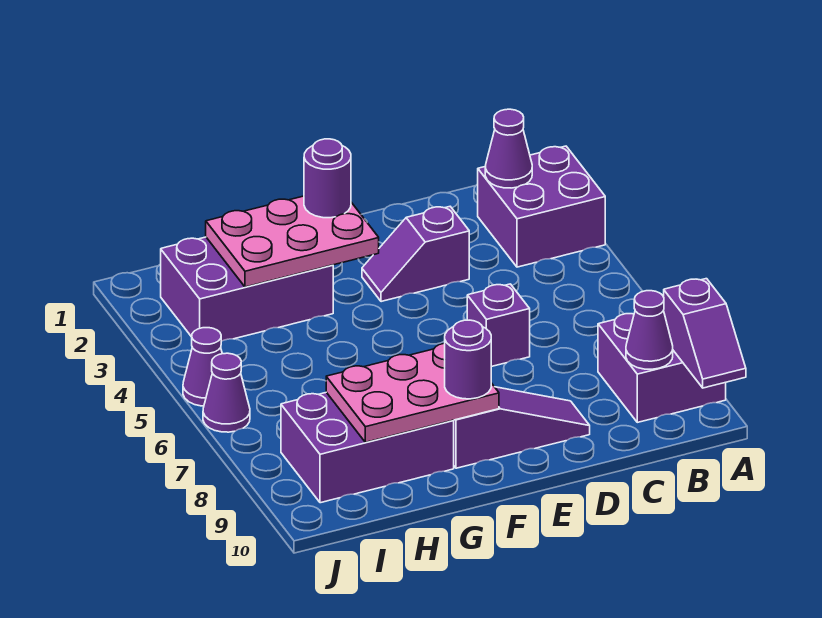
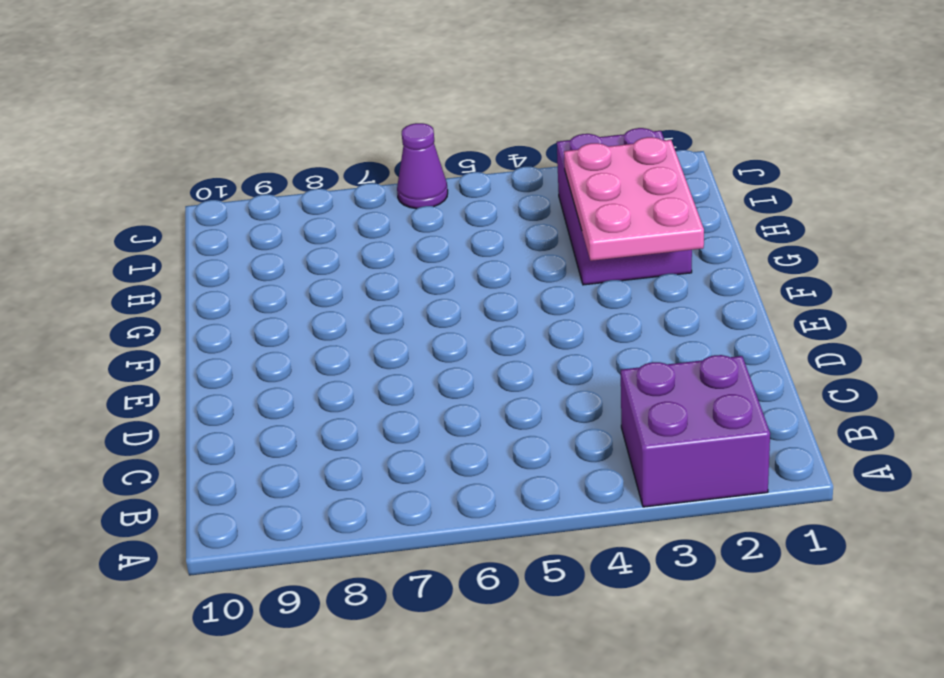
none -> purple brick A8:B9 level 1
none -> purple slope D3:E3 level 1 top D
none -> purple brick D6 level 1

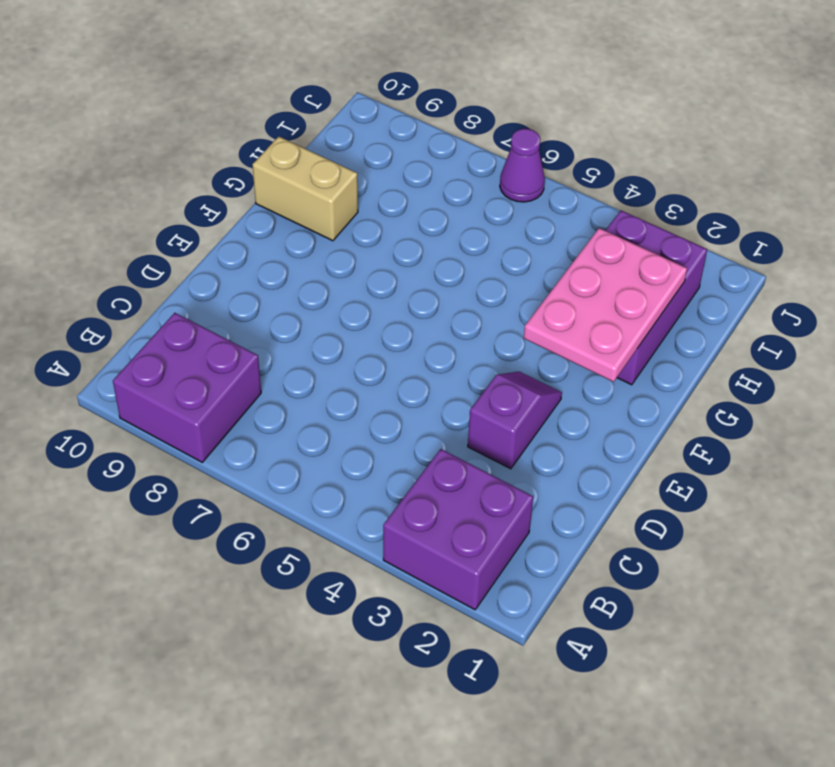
tan brick G9:G10 level 1 -> purple brick G8:I9 level 1
none -> purple brick D6 level 1
none -> purple slope D9:F9 level 1 top F
none -> purple cone J5 level 1

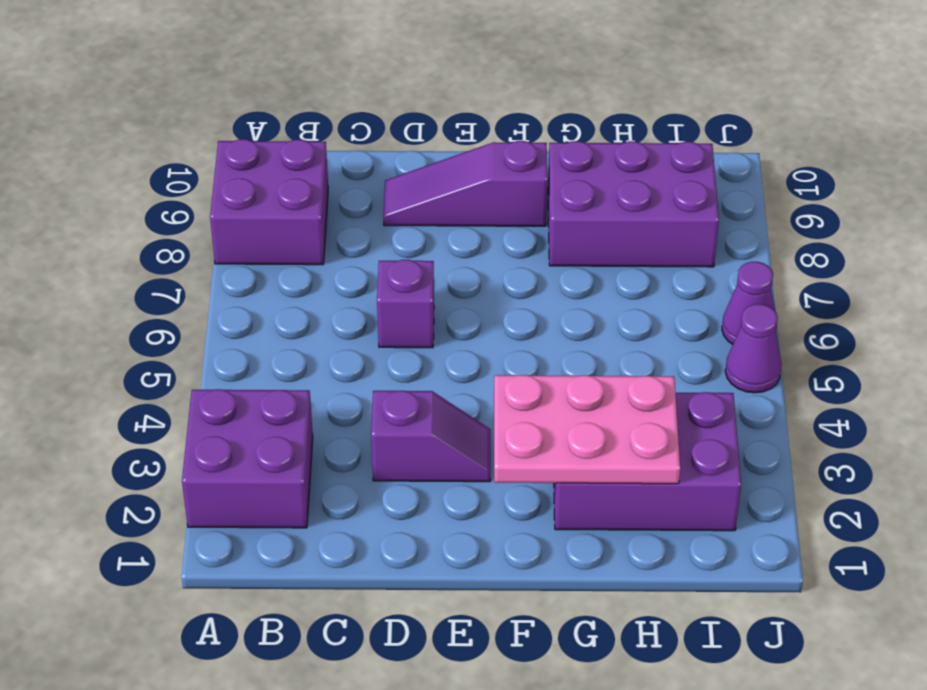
none -> purple slope A9:A10 level 2 top 9
none -> purple cone B2 level 2
none -> purple cone B9 level 2

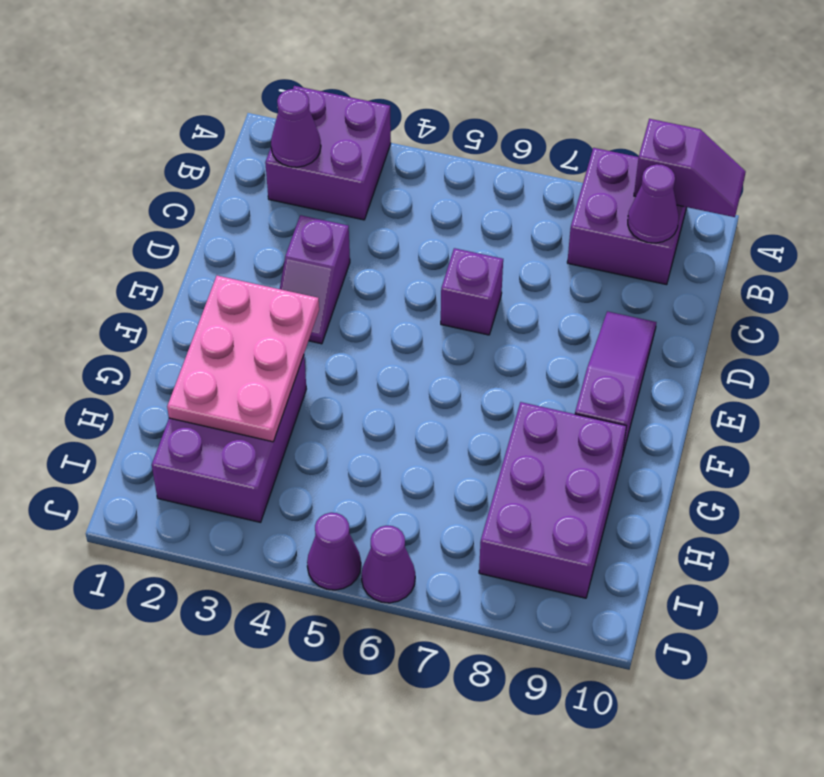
none -> pink plate F8:H9 level 2
none -> purple round brick F2 level 3
none -> purple round brick F9 level 3

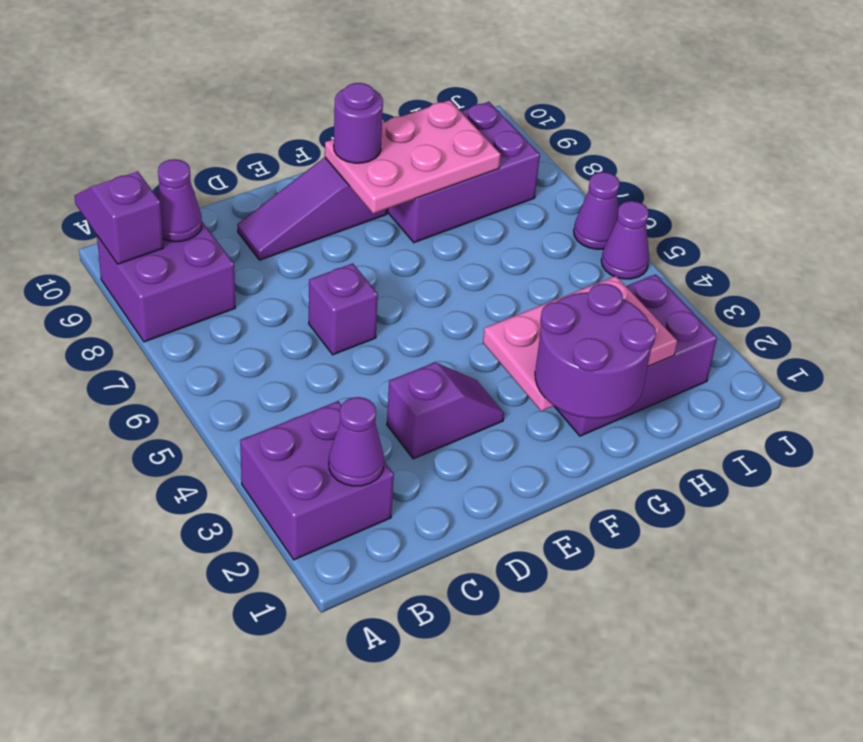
purple round brick F1:G2 level 3 -> purple round brick F2 level 3

